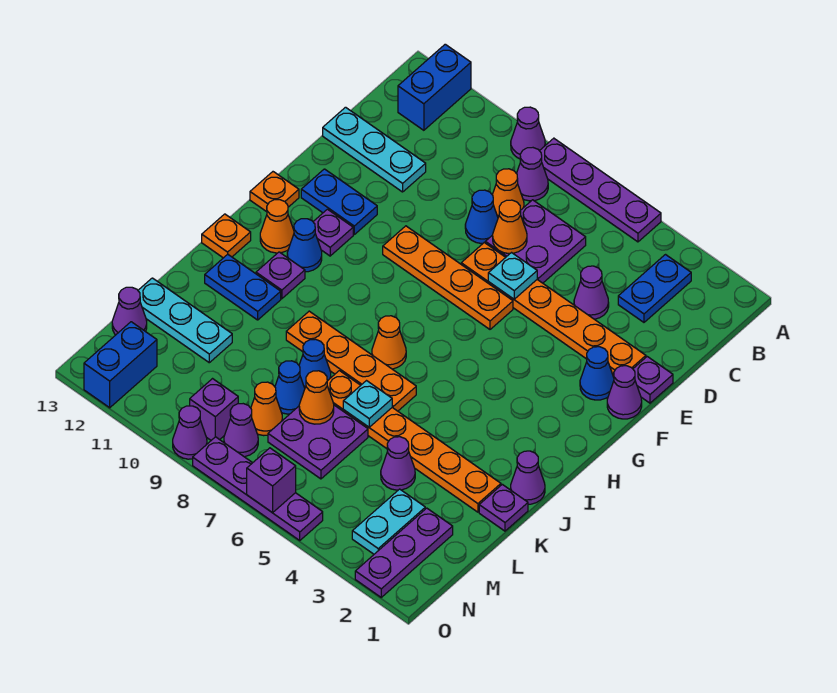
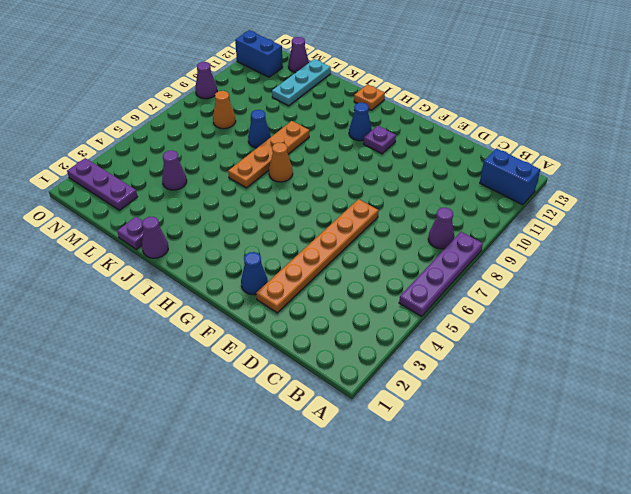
none -> purple cone A9 level 1
none -> blue plate B3:C3 level 1
none -> purple plate C6:D7 level 1
none -> orange cone C8 level 1

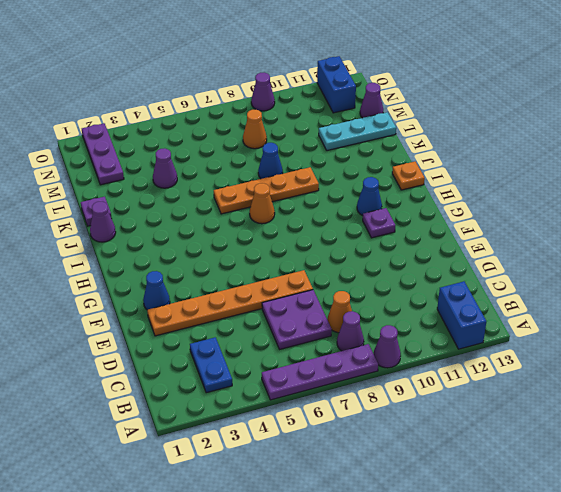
none -> purple cone D4 level 1
none -> blue cone D8 level 1
none -> cyan plate D11:D13 level 1
none -> purple plate E1 level 1

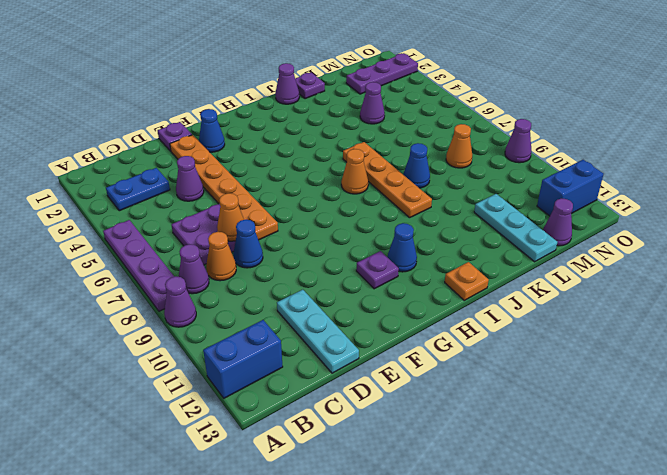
none -> purple cone F1 level 1
none -> orange plate F6:F9 level 1
none -> blue plate F11:F12 level 1
none -> orange plate G13 level 1

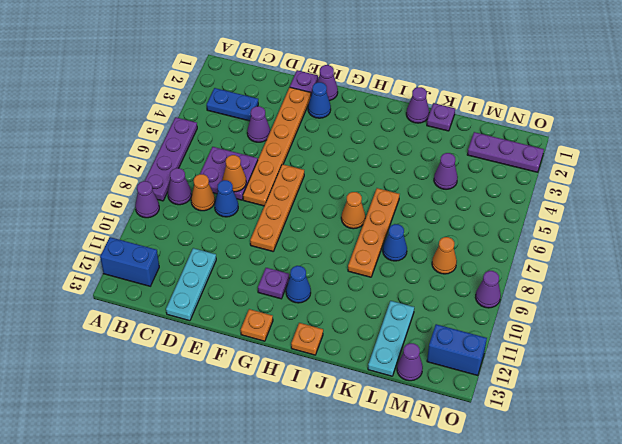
none -> blue plate F11:F12 level 1
none -> orange cone H12 level 1
none -> purple plate I11 level 1
none -> blue plate J11:J12 level 1

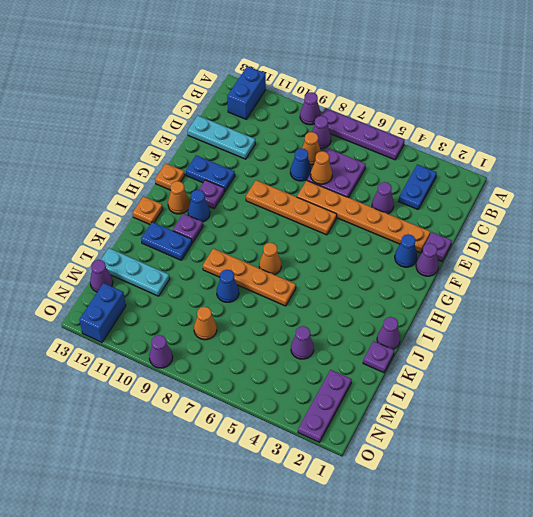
none -> orange plate K2:K7 level 1
none -> purple plate L6:M7 level 1
none -> blue cone L8 level 1
none -> cyan plate M3:N3 level 1

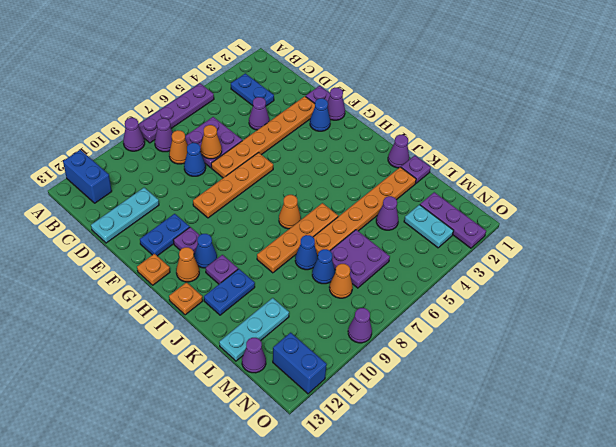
none -> purple cone N8 level 1
none -> purple brick N9 level 1
none -> purple plate O5:O8 level 1
none -> cyan plate E6 level 2

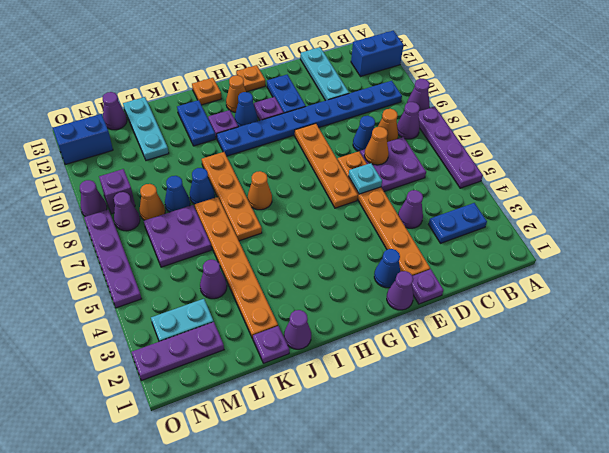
blue plate B10:I10 level 1 -> none
none -> cyan plate K6 level 2
none -> orange cone L7 level 2
none -> purple brick O6 level 2

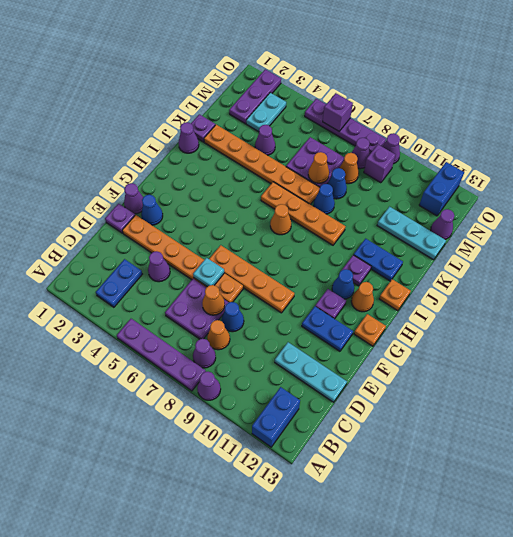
none -> cyan plate K6 level 2

